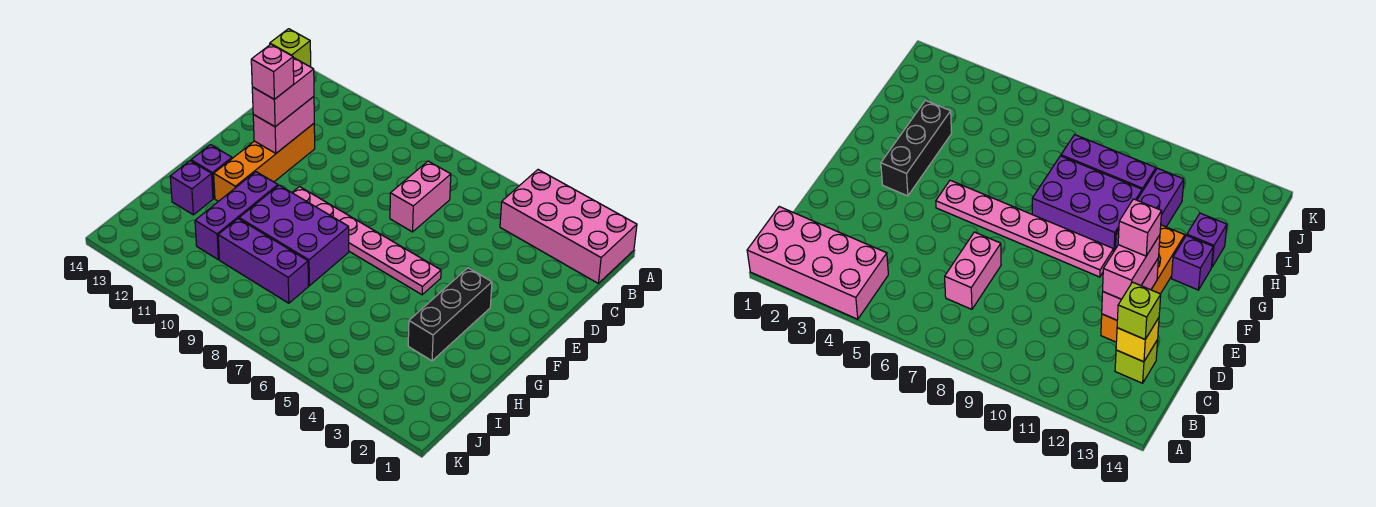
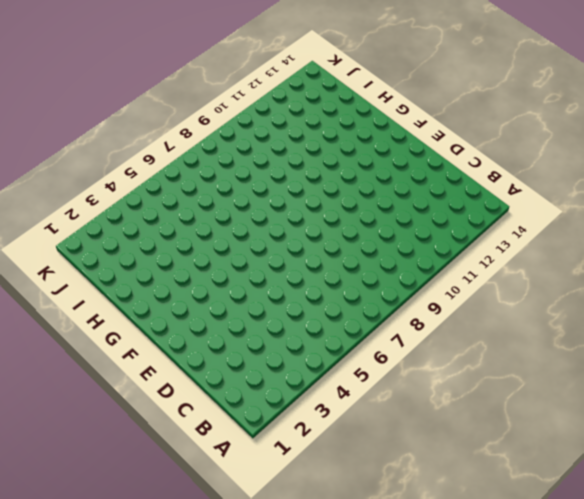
none -> pink brick A1:B4 level 1
none -> pink brick C7:D7 level 1
none -> lime brick C13 level 1

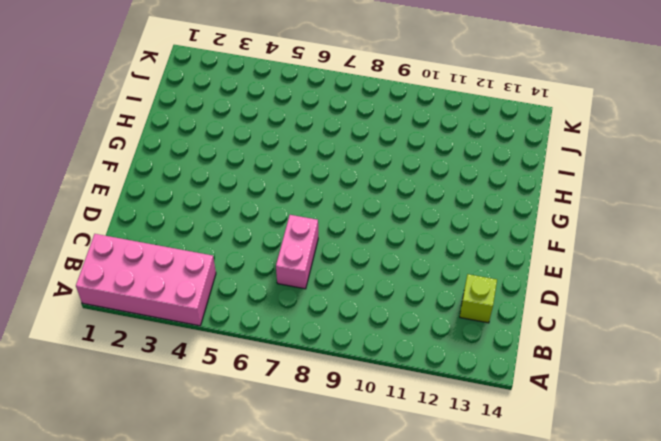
none -> orange brick D12:G12 level 1
none -> black brick F3:H3 level 1
none -> pink plate F5:F10 level 1

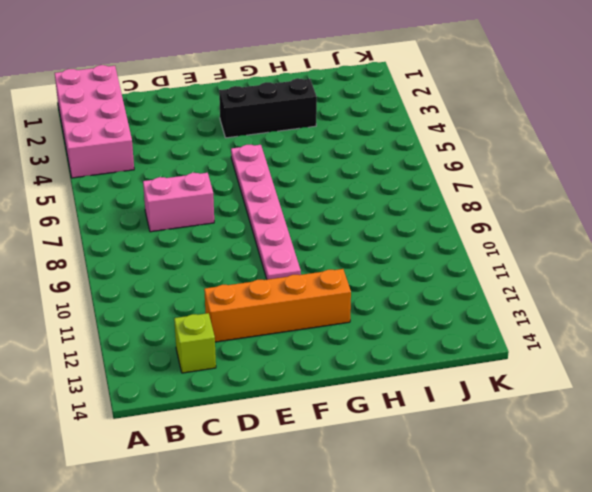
none -> purple brick G8:H10 level 1
none -> purple brick G11:I11 level 1
none -> purple brick G13 level 1

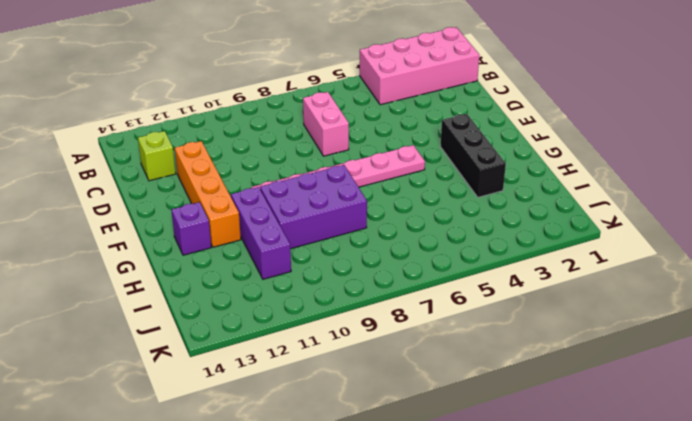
none -> purple brick H13 level 1
none -> purple brick I8:I10 level 1
none -> yellow brick C13 level 2

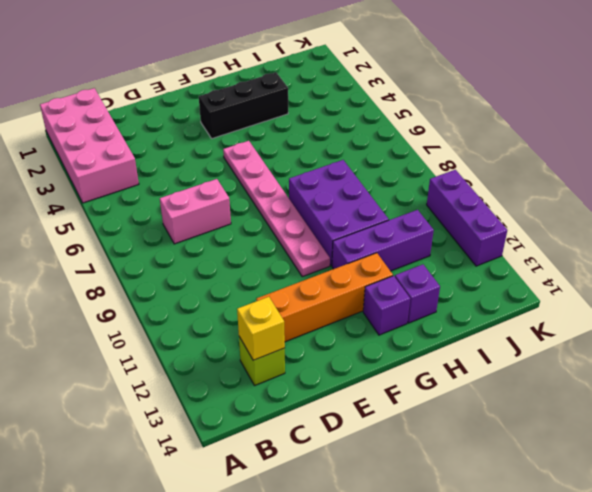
purple brick K10:K12 level 1 -> purple brick I8:I10 level 1
none -> pink brick D12:E12 level 2
none -> lime brick C13 level 3
none -> pink brick D12:E12 level 3

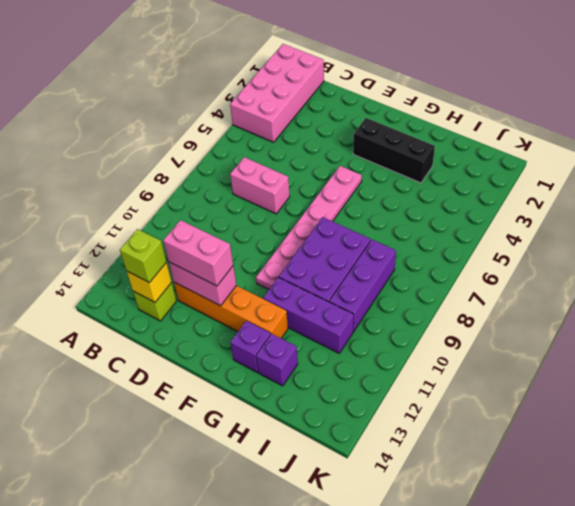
none -> pink brick E12 level 4

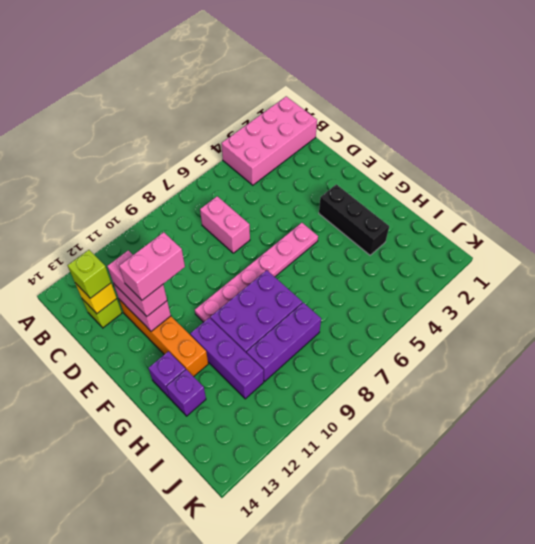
pink brick E11:E12 level 4 -> pink brick E12 level 4

